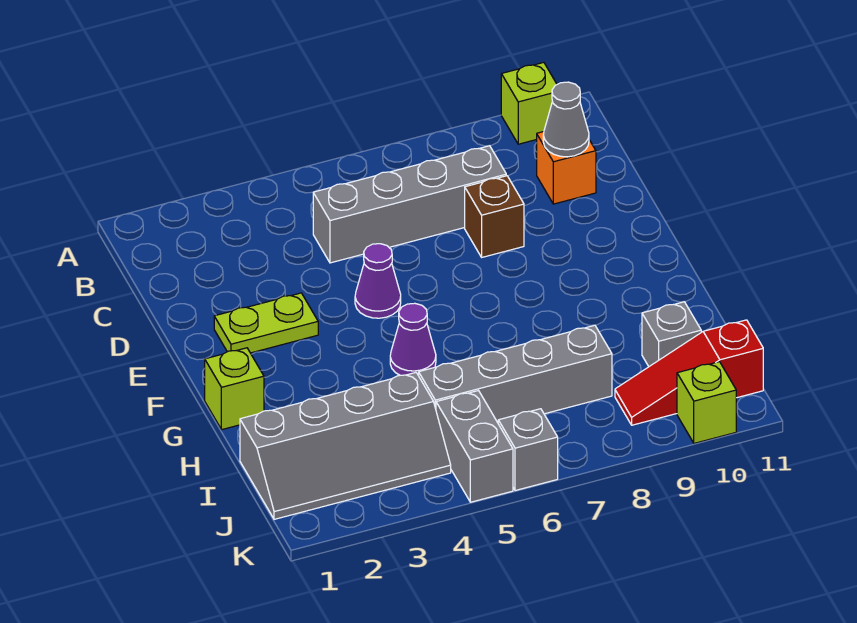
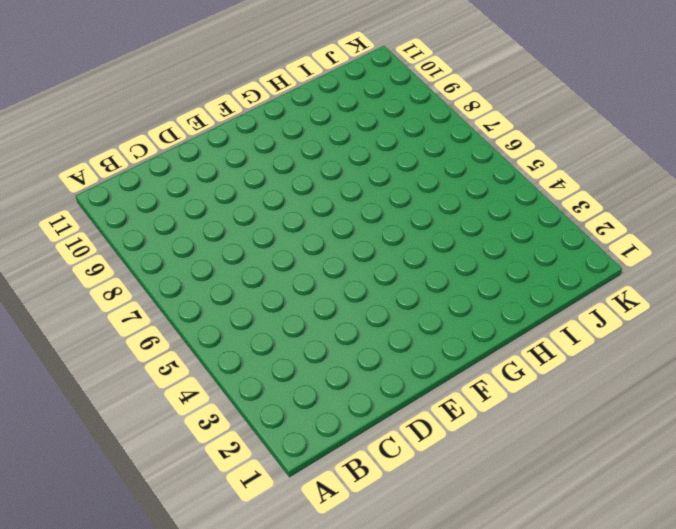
none -> lime brick A10 level 1
none -> grey brick C5:C8 level 1
none -> orange brick C10 level 1

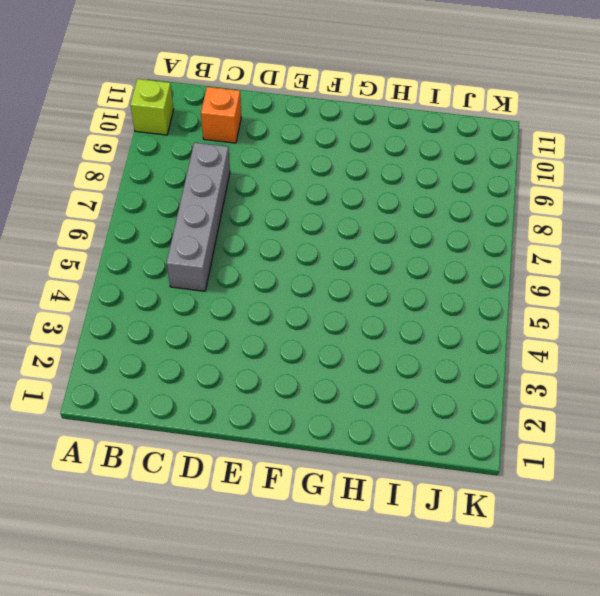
none -> brown brick D8 level 1
none -> lime plate E2:E3 level 1
none -> purple cone E5 level 1

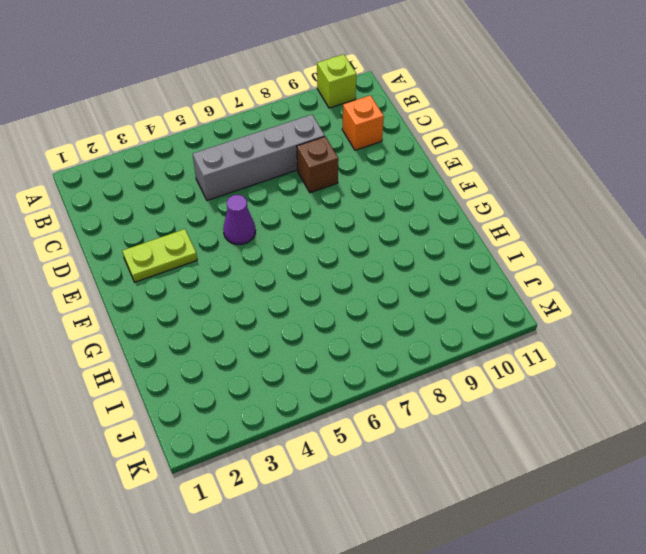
none -> lime brick G1 level 1
none -> purple cone G5 level 1
none -> grey slope I1:J4 level 1 top I

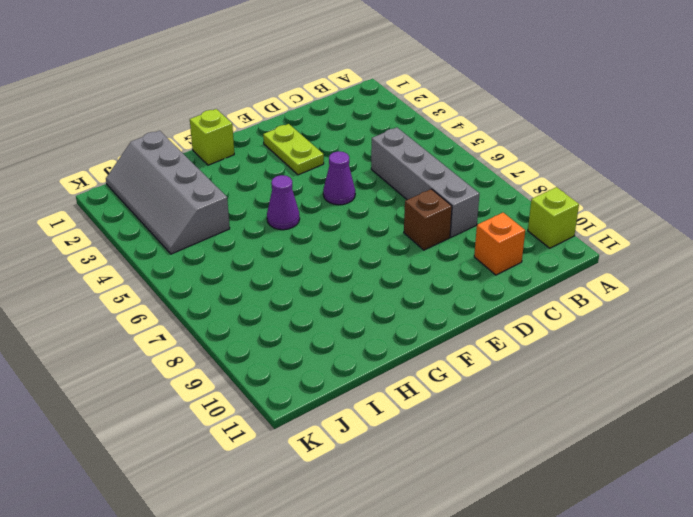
none -> grey brick I5:I8 level 1
none -> grey brick I10 level 1
none -> grey brick J5:K5 level 1

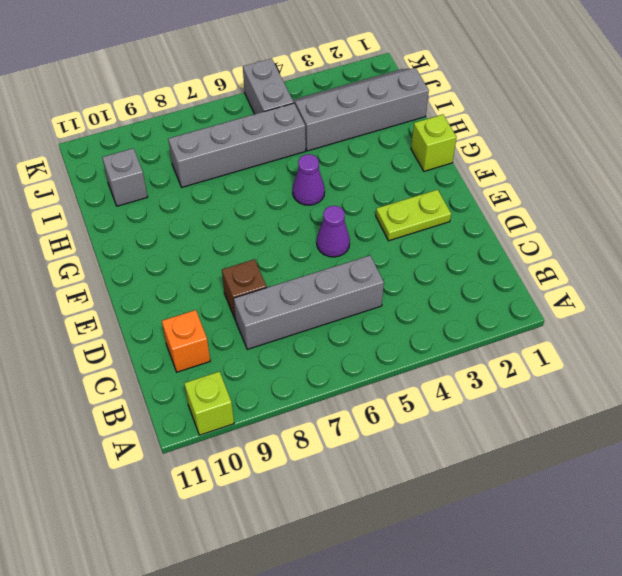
none -> red slope J9:J11 level 1 top 11
none -> grey brick K6 level 1
none -> lime brick K10 level 1

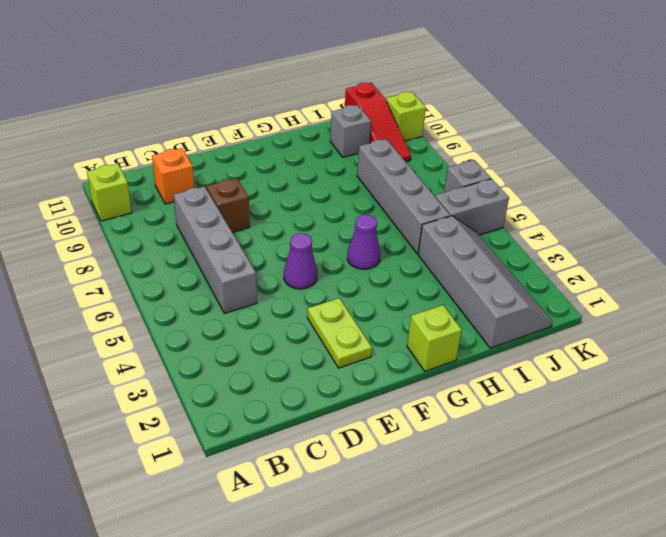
none -> grey cone C10 level 2

